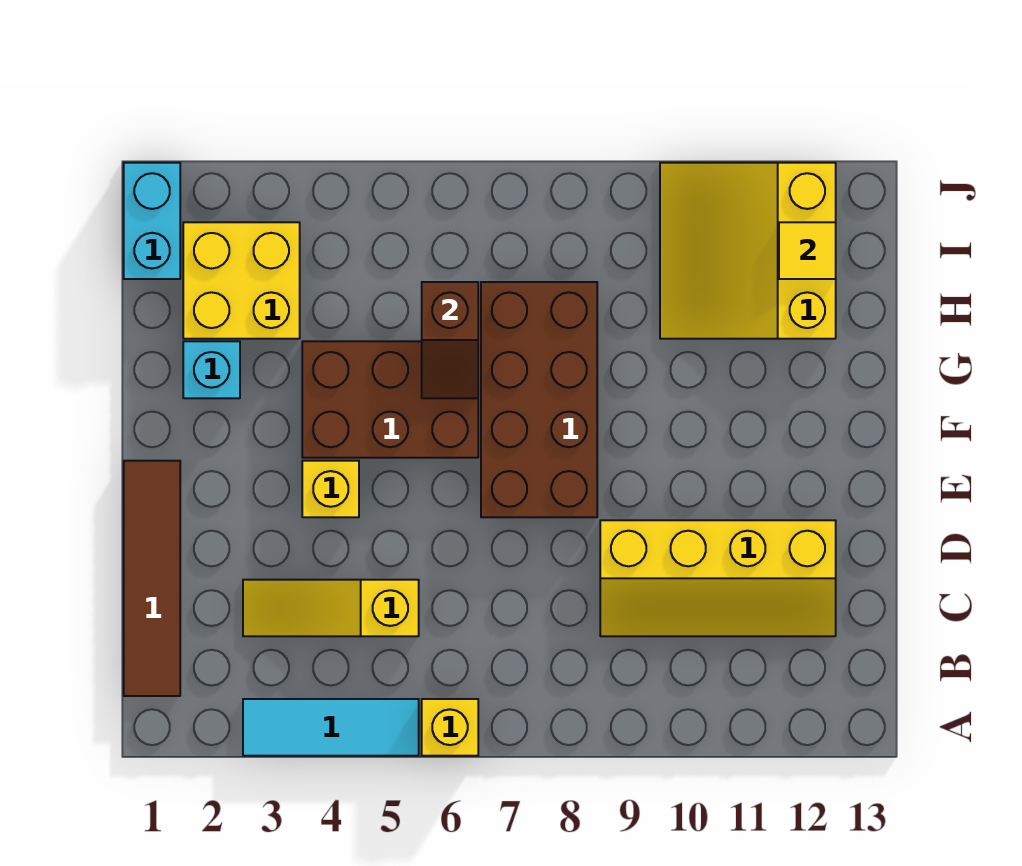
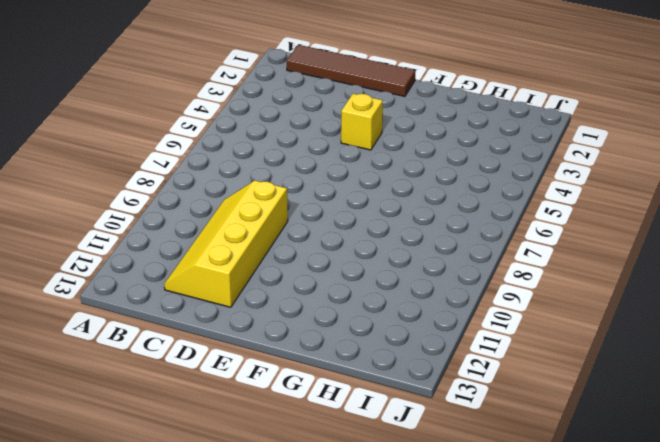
none -> cyan tile A3:A5 level 1
none -> yellow brick A6 level 1
none -> yellow slope C3:C5 level 1 top 5

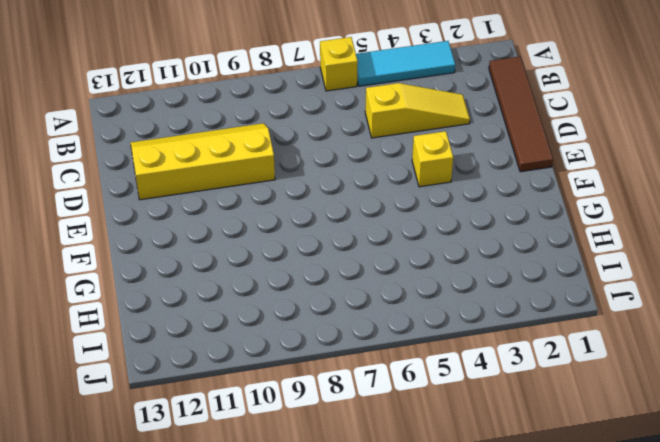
none -> brown brick E7:H8 level 1
none -> brown brick F4:G6 level 1
none -> cyan brick G2 level 1

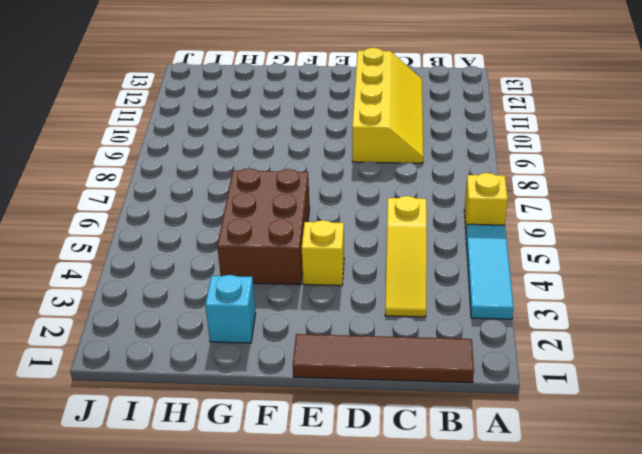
none -> brown brick E7:H8 level 1
none -> yellow brick H2:I3 level 1
none -> yellow slope H10:J12 level 1 top 12

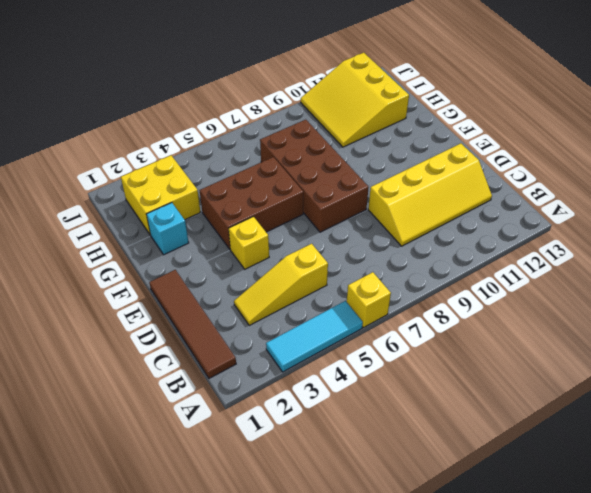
none -> cyan brick I1:J1 level 1
none -> brown slope G6:H6 level 2 top H
none -> yellow tile I12 level 2

